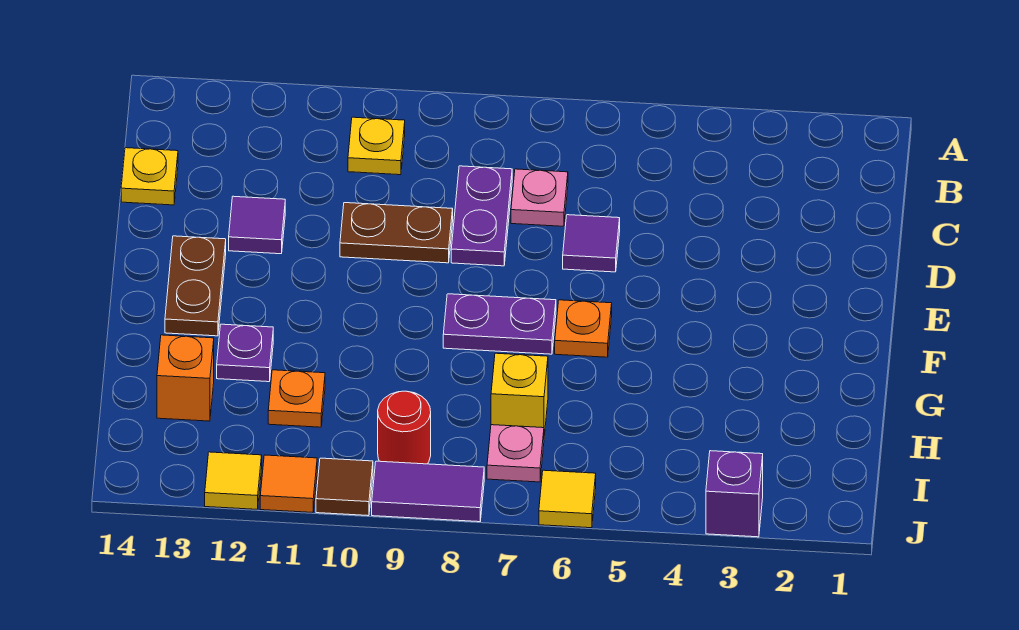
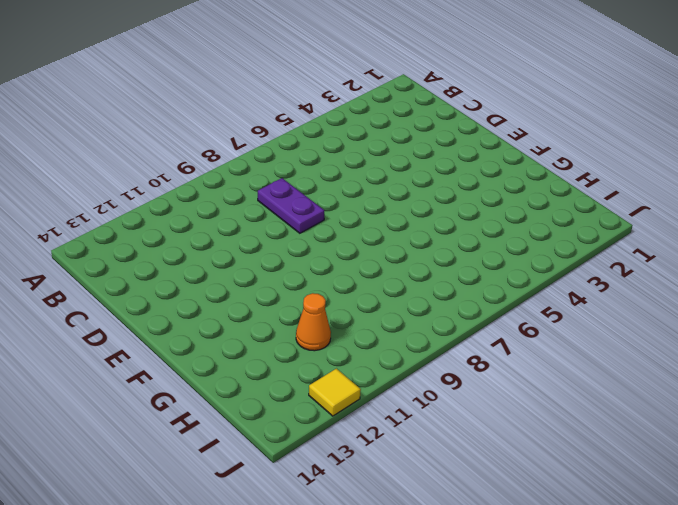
orange cone H11 level 1 -> orange plate H11 level 1
none -> yellow plate B10 level 1
none -> pink plate C7 level 1
none -> yellow plate C14 level 1

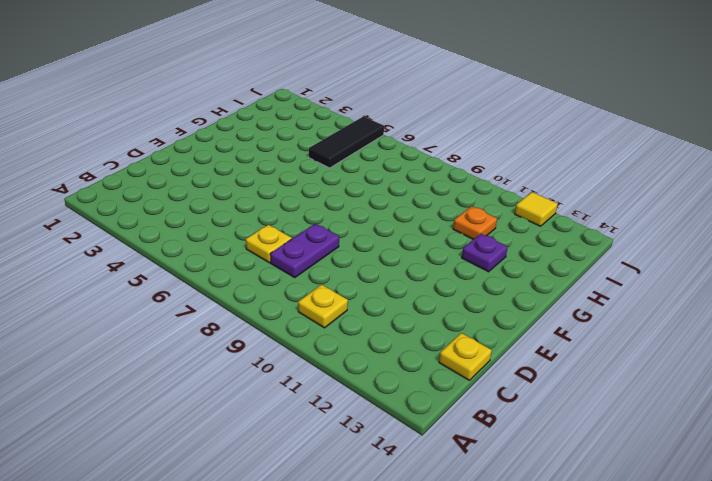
yellow plate C7 level 1 -> pink plate C7 level 1
black tile H5:J5 level 1 -> none
none -> purple tile D6 level 1
none -> brown plate D9:D10 level 1
none -> purple tile D12 level 1

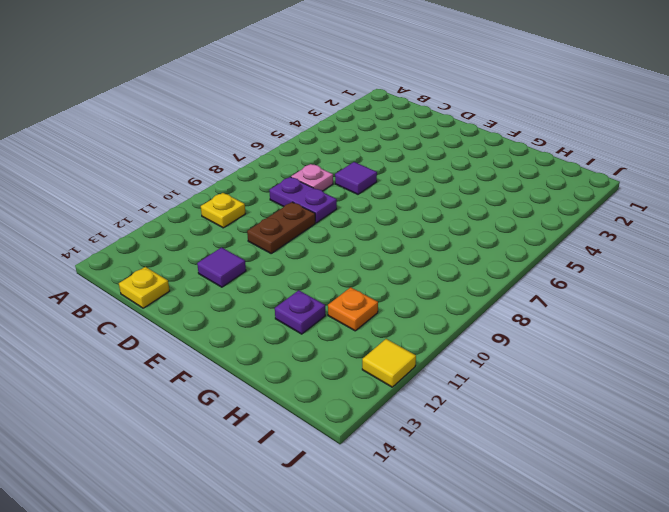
none -> brown plate E13:F13 level 1
none -> orange plate F6 level 1
none -> purple plate F7:F8 level 1

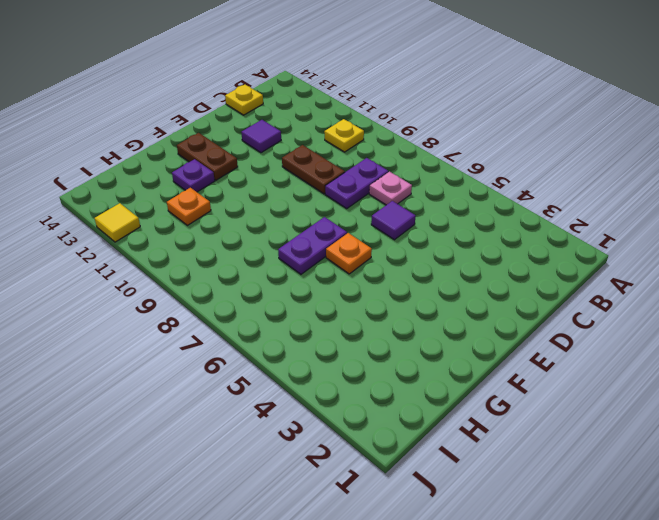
purple plate F7:G7 level 1 -> purple plate F7:F8 level 1
brown plate F12:F13 level 1 -> brown plate E13:F13 level 1
none -> yellow brick H7 level 1
none -> orange brick H13 level 1
none -> pink plate I7 level 1

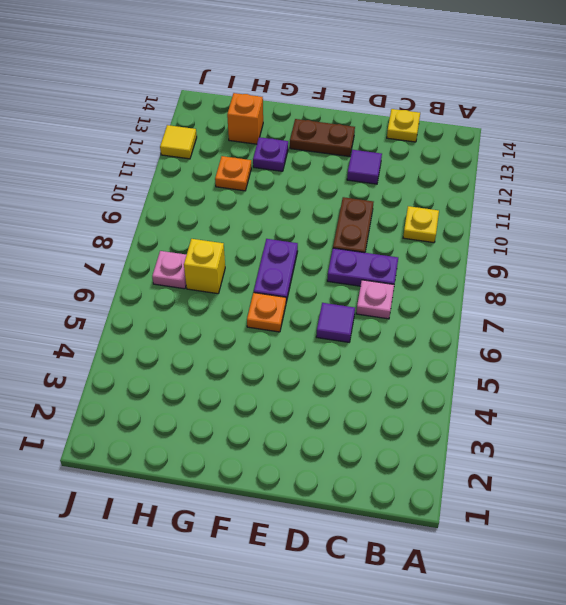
none -> red round brick I9 level 1
none -> purple brick J3 level 1
none -> yellow tile J6 level 1

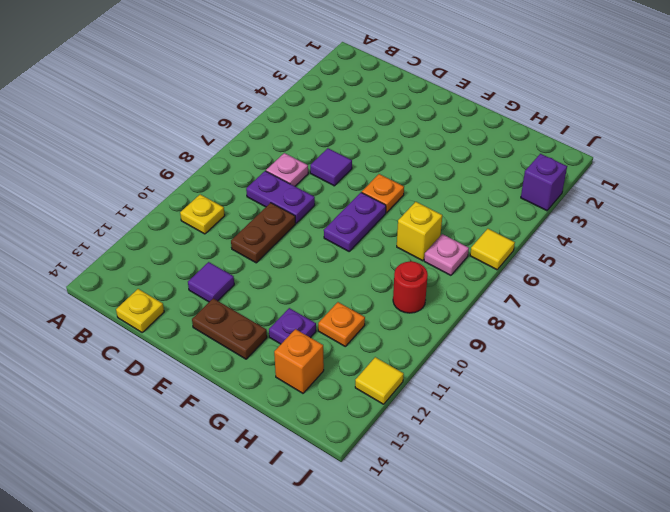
none -> purple tile J8:J9 level 1
none -> brown tile J10 level 1
none -> orange tile J11 level 1

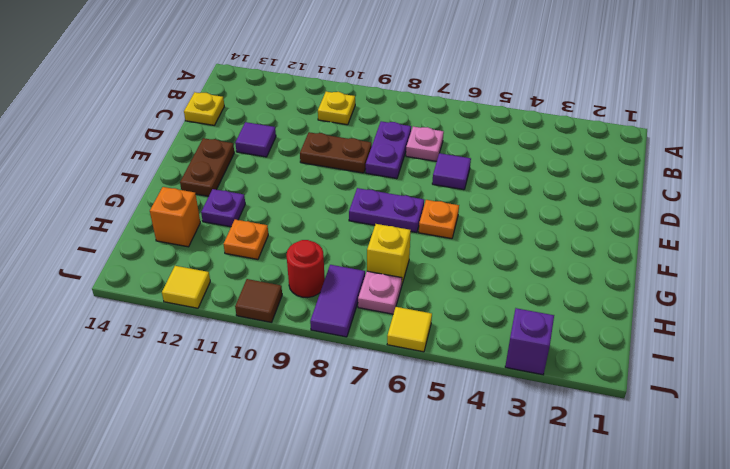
purple tile I8:J8 level 1 -> purple tile J8:J9 level 1
none -> orange tile J11 level 1

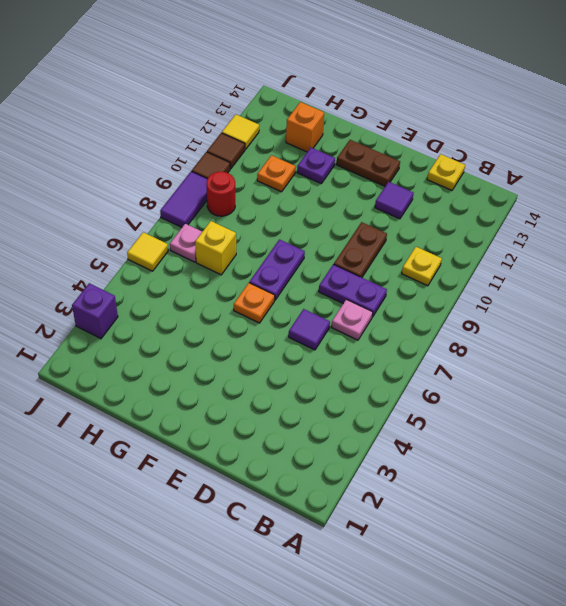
brown tile J11 level 1 -> orange tile J11 level 1

